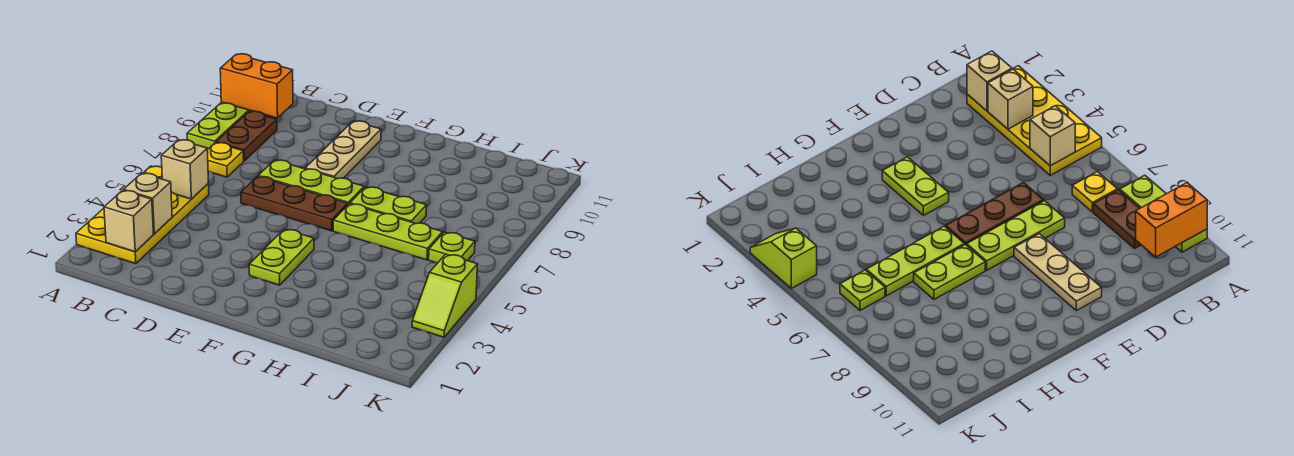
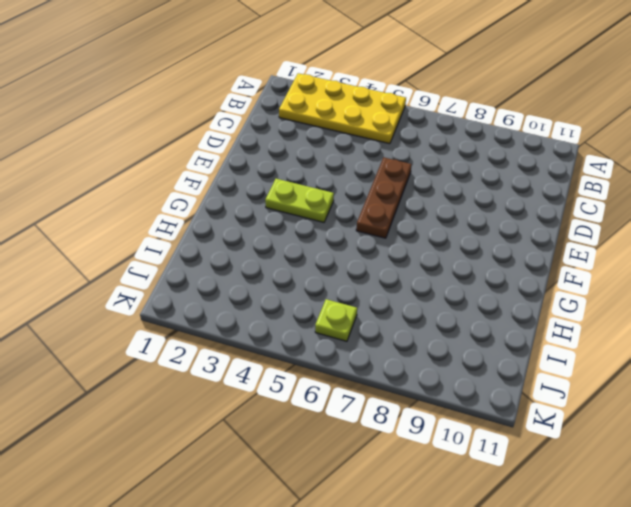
none -> lime plate A8:A10 level 1
none -> yellow plate B7 level 1
none -> brown plate B8:B9 level 1

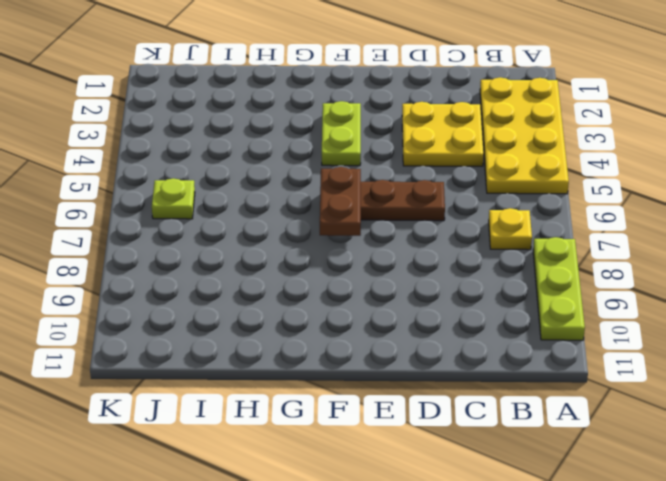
yellow plate C3:D4 level 1 -> none
brown plate F6:F7 level 2 -> brown plate B8:B9 level 1
none -> lime plate D7:F7 level 1
none -> tan plate E8:E10 level 1
none -> lime plate G6:I6 level 1

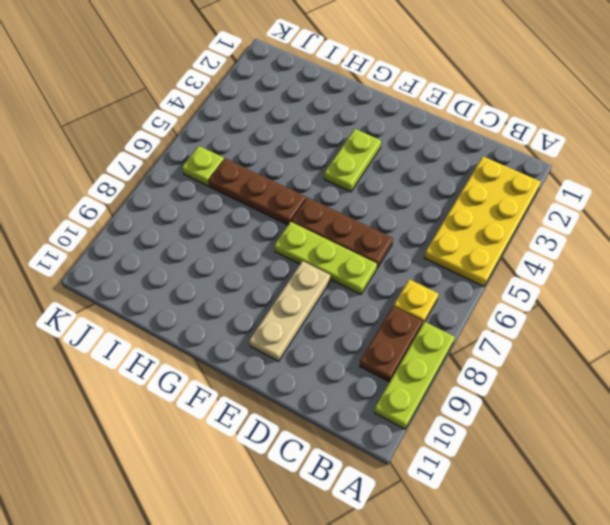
brown plate G6:I6 level 1 -> lime plate G6:I6 level 1
none -> lime plate G7:H7 level 1
none -> lime slope K3:K4 level 1 top 4
none -> orange brick A10:B10 level 2

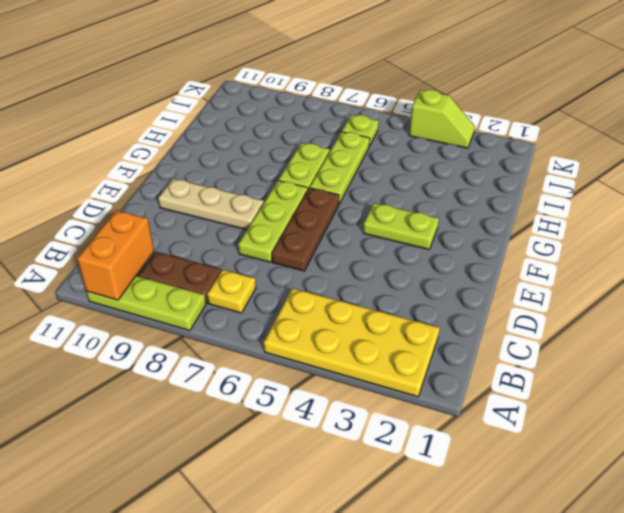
none -> tan brick B2 level 2
none -> tan brick B3 level 2
none -> tan brick B5 level 2

